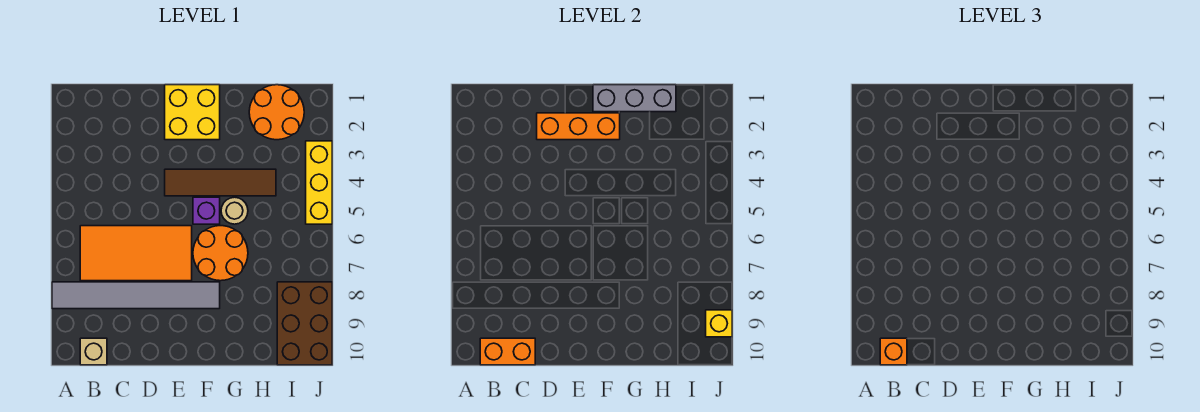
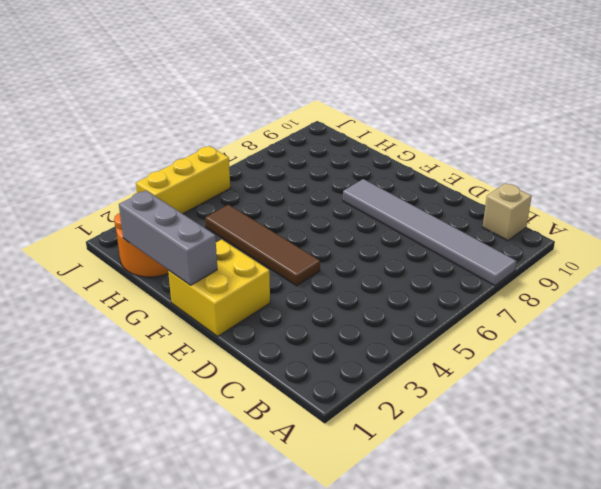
none -> orange tile B6:E7 level 1
none -> purple brick F5 level 1
none -> orange round brick F6:G7 level 1

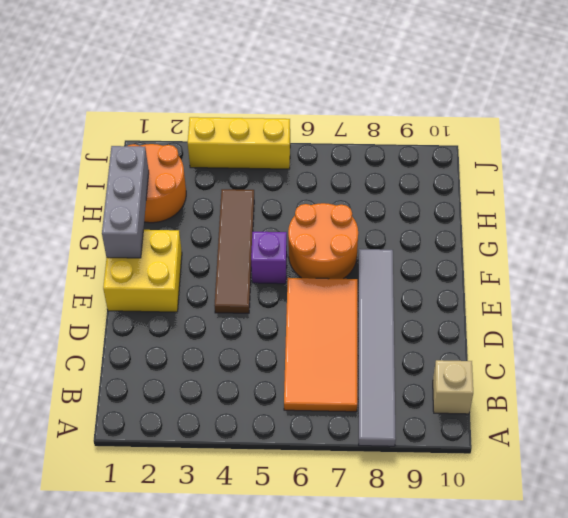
none -> tan round brick G5 level 1
none -> brown brick I8:J10 level 1
none -> orange brick B10:C10 level 2

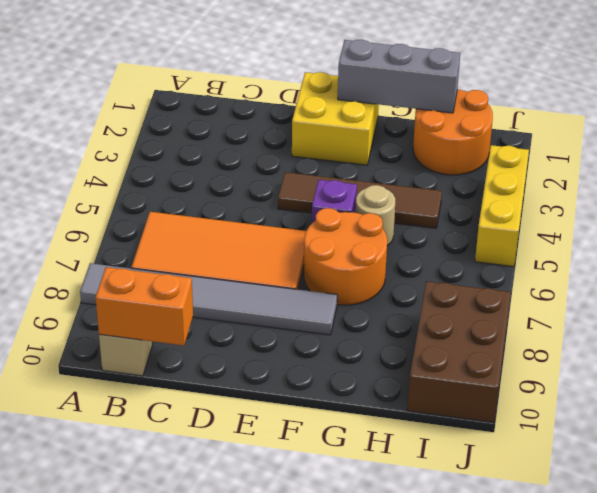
none -> orange brick D2:F2 level 2
none -> yellow brick J9 level 2
none -> orange brick B10 level 3

